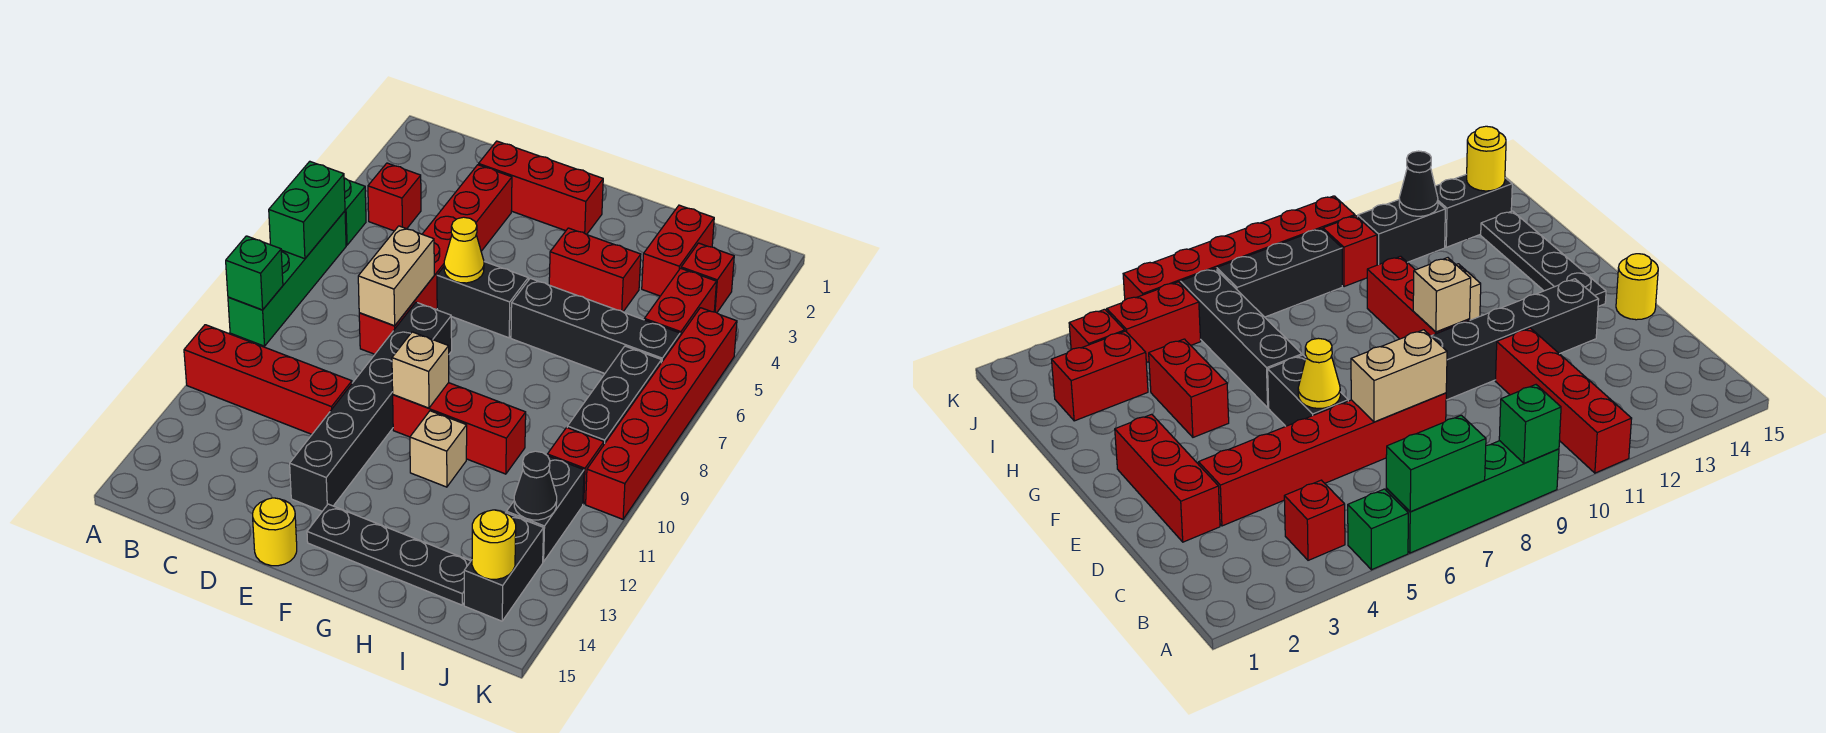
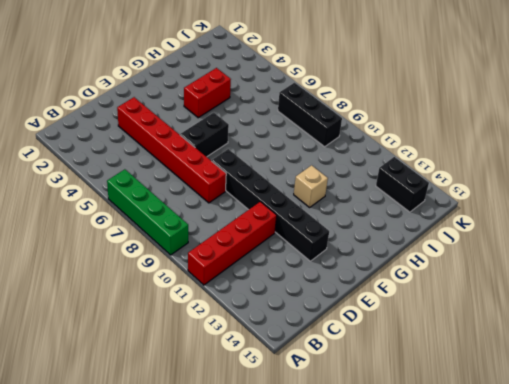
none -> green brick A5 level 1
none -> red brick B4 level 1
none -> red brick D2:F2 level 1

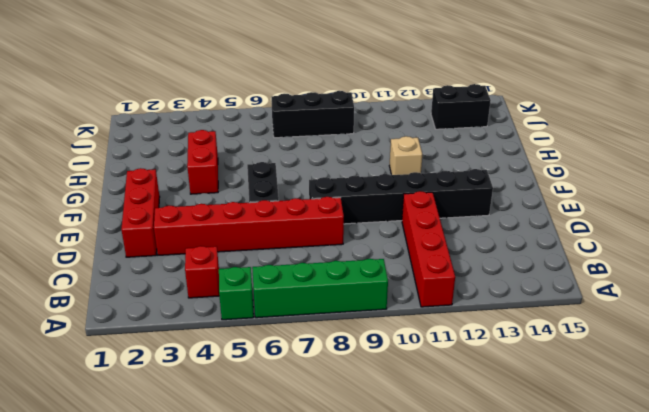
none -> yellow round brick E15 level 1
none -> red brick F10:H10 level 1
none -> black plate F14:I14 level 1

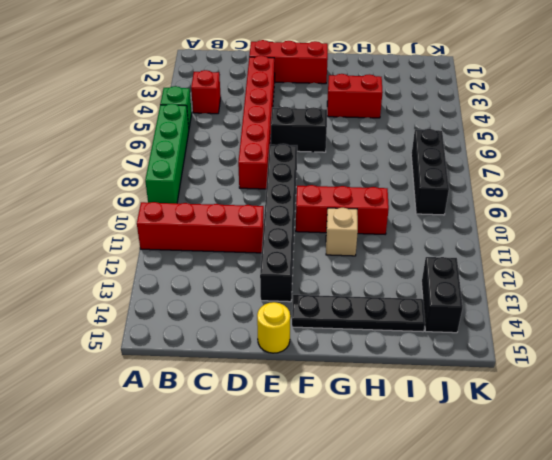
none -> black brick G6:J6 level 1
none -> red brick I2:I3 level 1
none -> red brick J3 level 1

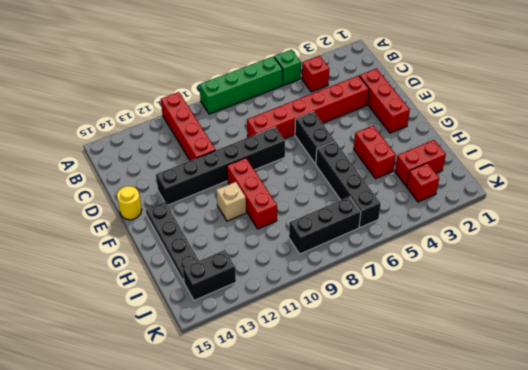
none -> red brick J4:J5 level 1
none -> red brick J10 level 1
none -> black brick J11:J12 level 1

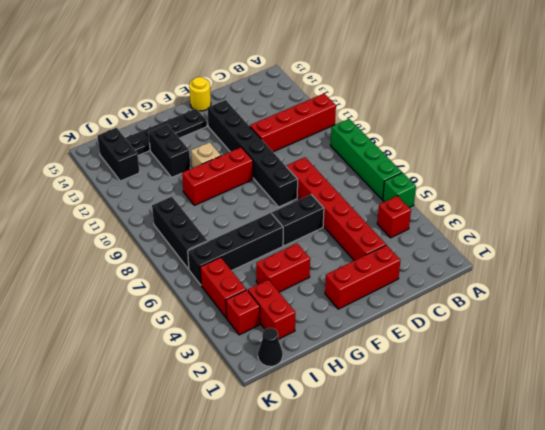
black brick H12:H13 level 1 -> black brick J11:J12 level 1
black cone J1 level 1 -> black cone J12 level 2
none -> red brick J10 level 1
none -> red brick K5:K10 level 1
none -> green brick A6:A7 level 2

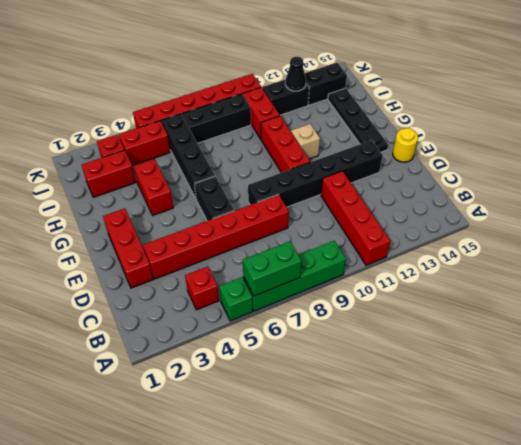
red brick I10:J10 level 1 -> red brick J10 level 1
none -> green brick A9 level 2
none -> tan brick D7:D8 level 2
none -> yellow cone E6 level 2

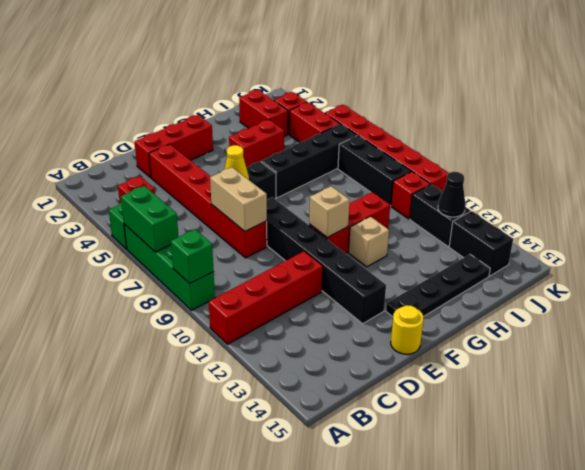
none -> yellow round brick J14 level 2

